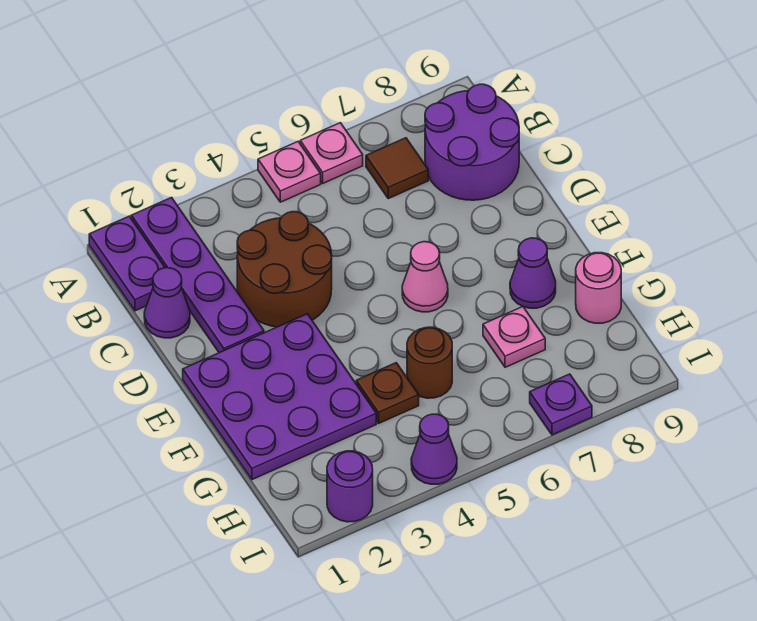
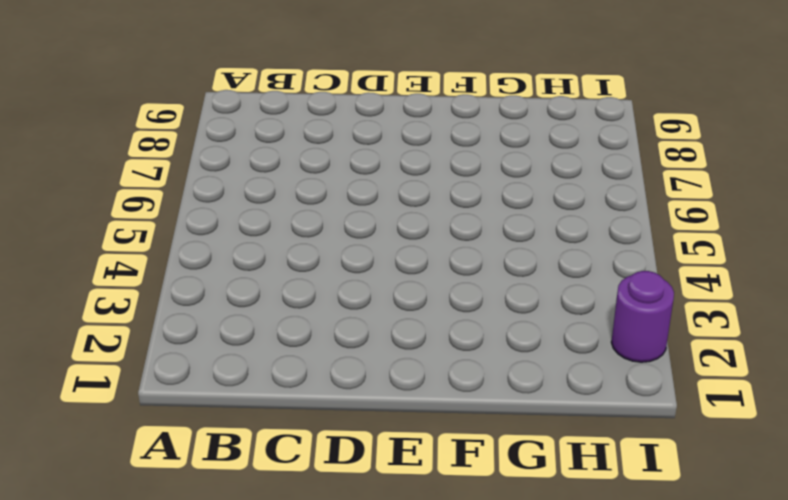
none -> purple plate A1:B1 level 1
none -> purple plate A2:D2 level 1
none -> pink plate A5 level 1

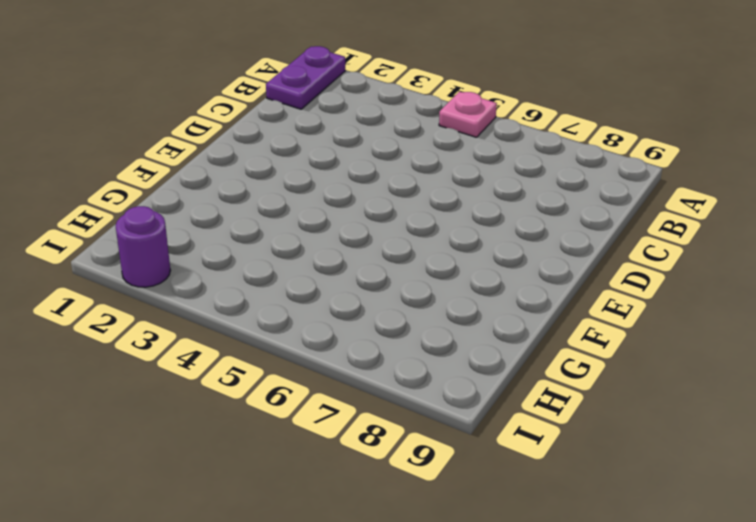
none -> purple plate A2:D2 level 1
none -> pink plate A6 level 1
none -> brown tile B7 level 1

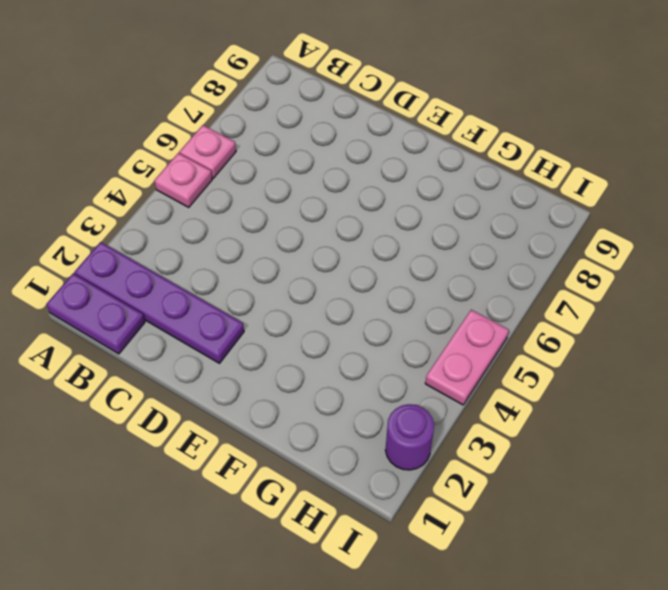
pink plate I4:I5 level 1 -> purple cone I4 level 1
none -> brown tile B7 level 1
none -> purple round brick B8:C9 level 1
none -> purple cone C1 level 1

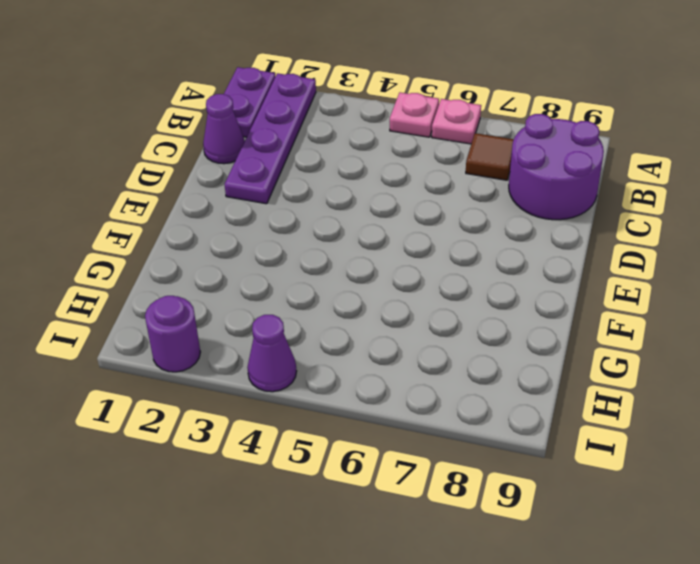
none -> brown round brick C3:D4 level 1
none -> purple plate E1:G3 level 1
none -> pink cone E6 level 1

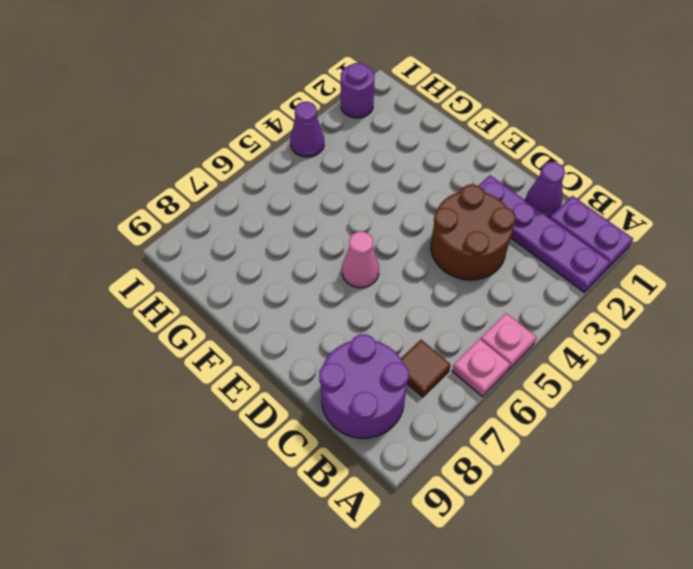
none -> purple plate E1:G3 level 1
none -> purple cone F8 level 1
none -> brown plate G4 level 1

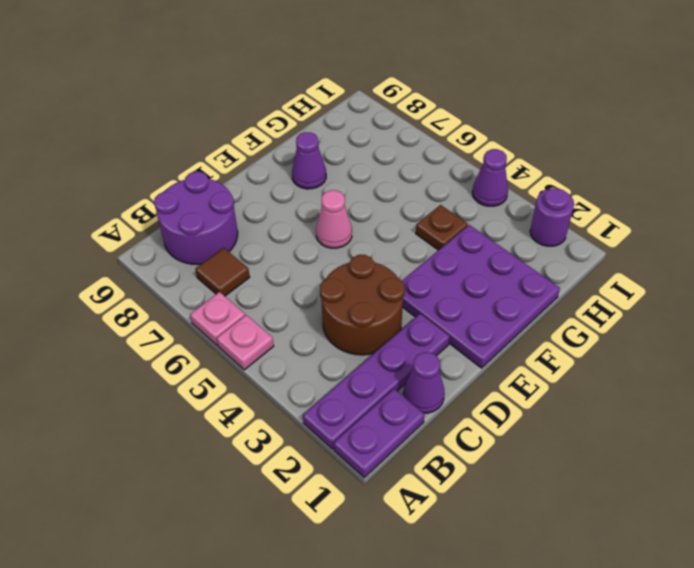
none -> brown round brick G5 level 1
none -> pink plate G7 level 1
none -> pink round brick G9 level 1

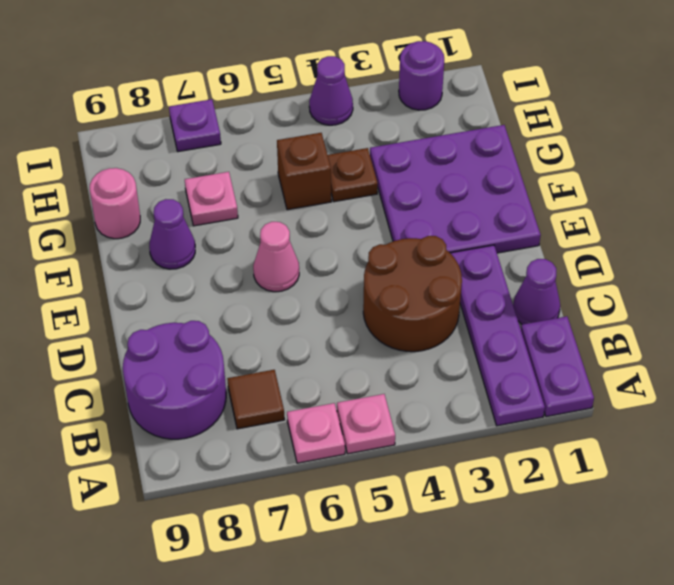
brown brick G5 level 1 -> brown round brick G5 level 1

